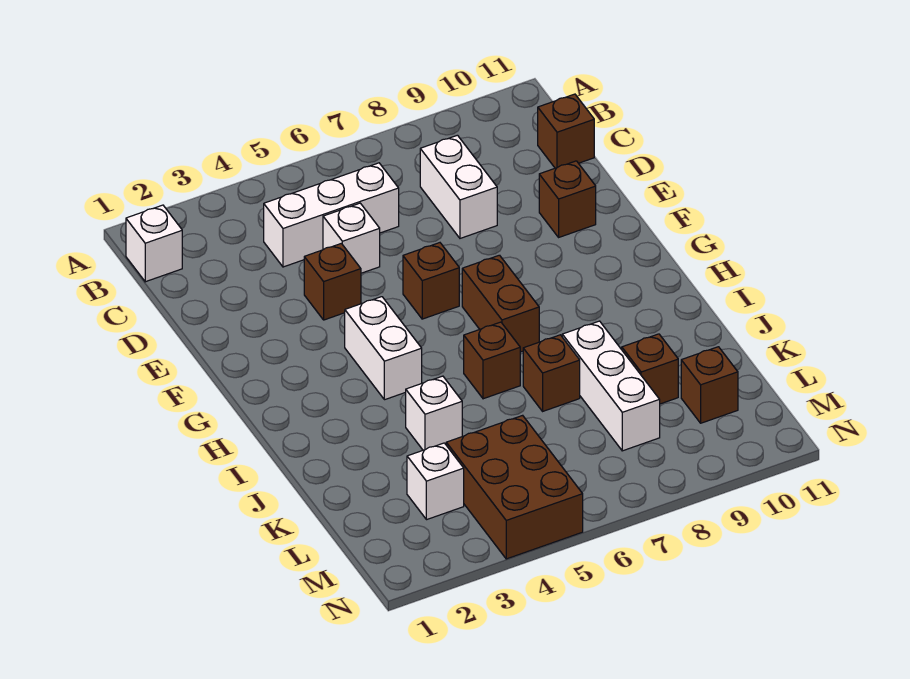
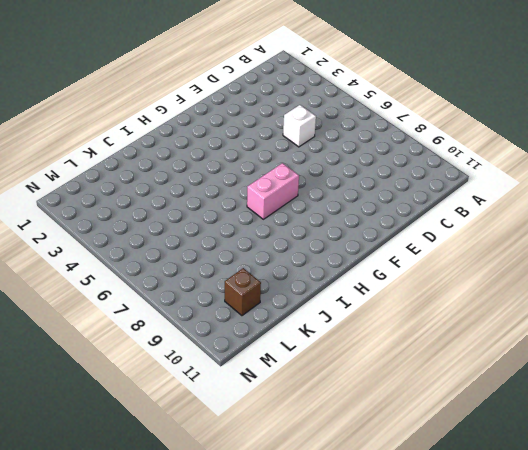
pink brick G7:H7 level 1 -> brown brick G7:H7 level 1
none -> white brick B1 level 1
none -> white brick C4:C6 level 1
none -> white brick C8:D8 level 1

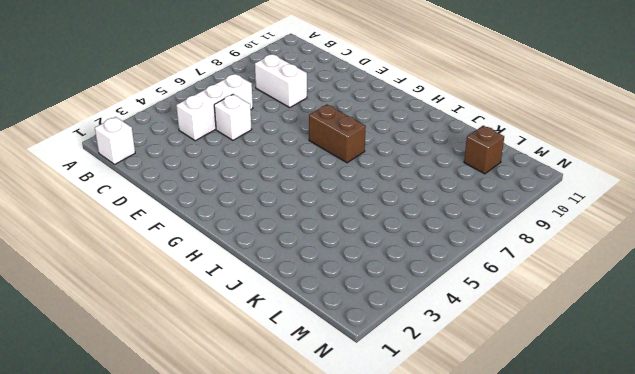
none -> brown brick C11 level 1
none -> brown brick E4 level 1
none -> brown brick E10 level 1

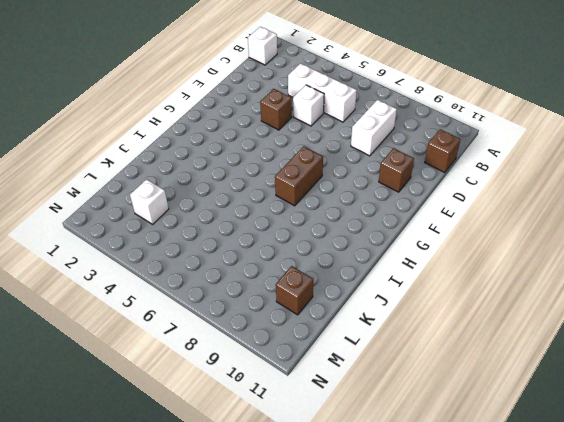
none -> brown brick F6 level 1
none -> white brick G4:H4 level 1
none -> brown brick I6 level 1

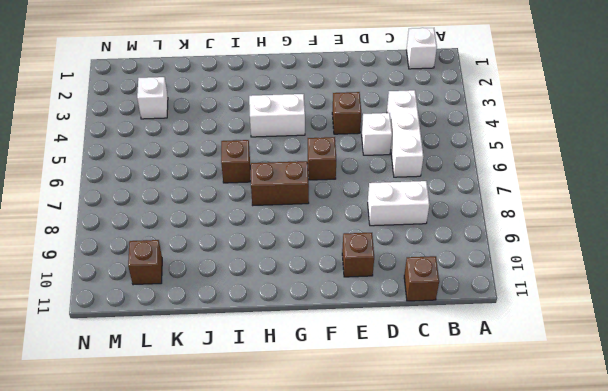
none -> white brick J4 level 1
none -> brown brick J7 level 1
none -> white brick J8:L8 level 1

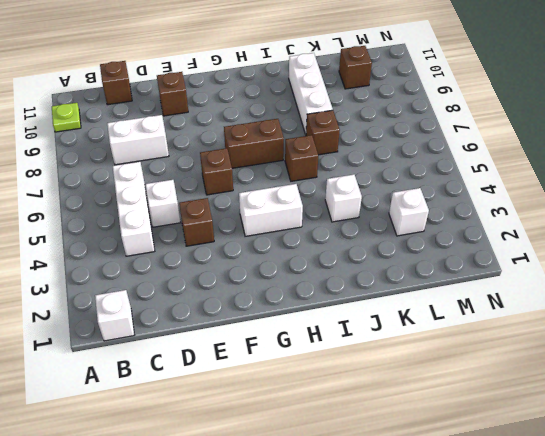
lime plate A10 level 1 -> none
white brick J8:J10 level 1 -> white brick J8:L8 level 1
none -> brown brick K9 level 1
none -> brown brick L4:N5 level 1

